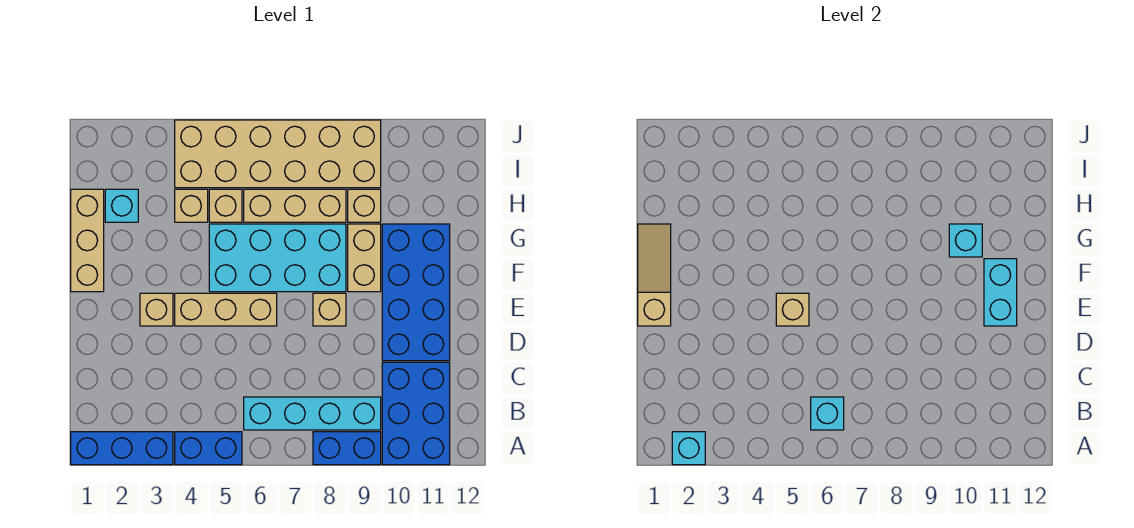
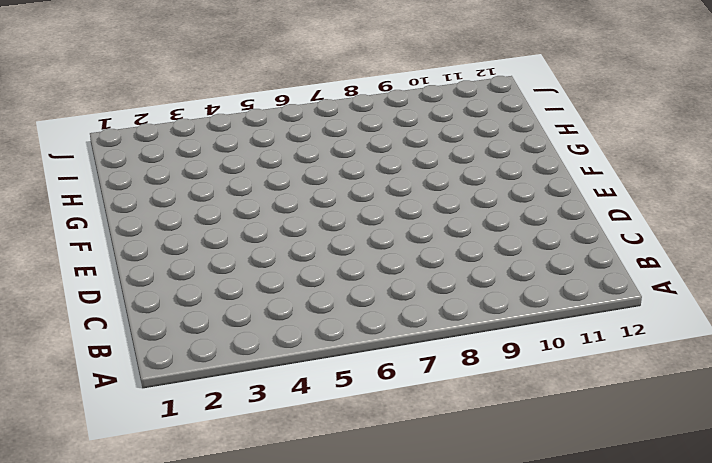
none -> blue brick A1:A3 level 1
none -> blue brick A4:A5 level 1
none -> blue brick A8:A9 level 1

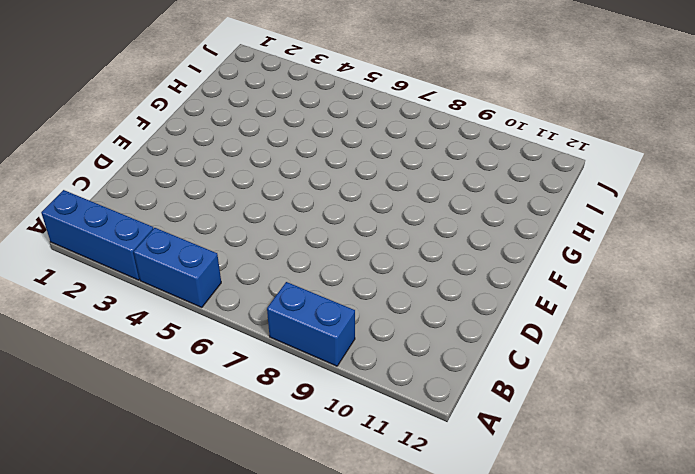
none -> blue brick A10:C11 level 1
none -> cyan brick B6:B9 level 1
none -> blue brick D10:G11 level 1

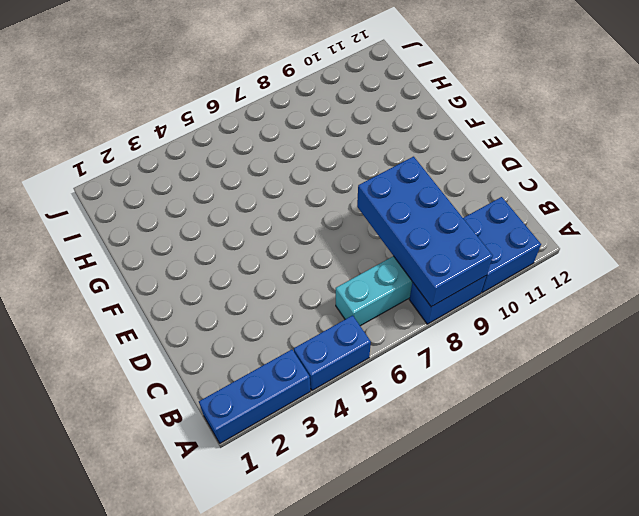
blue brick A8:D9 level 2 -> blue brick D10:G11 level 1
blue brick A10:B11 level 1 -> blue brick A10:C11 level 1
none -> tan brick E3 level 1
none -> tan brick E4:E6 level 1
none -> tan brick E8 level 1

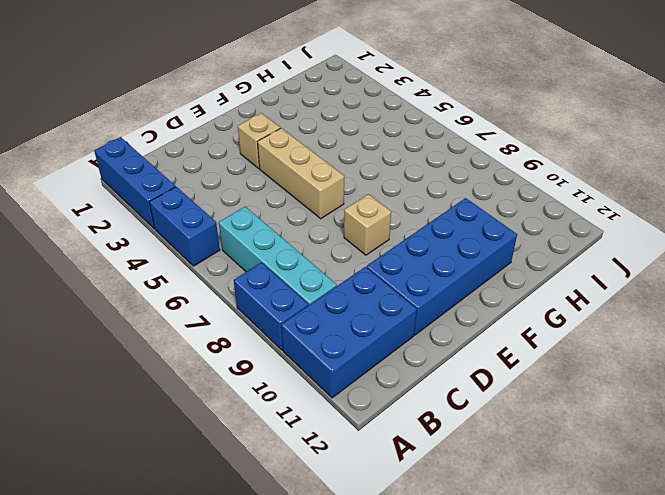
none -> tan brick F1:H1 level 1
none -> cyan brick F5:G8 level 1
none -> tan brick F9:G9 level 1

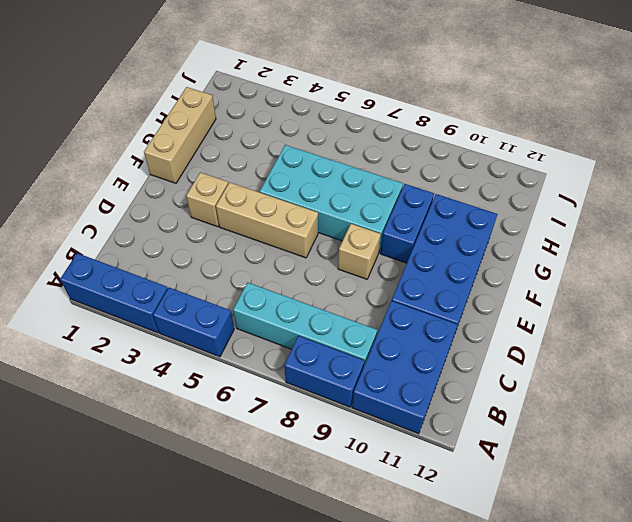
blue brick F9:G9 level 1 -> tan brick F9:G9 level 1
none -> cyan brick H2 level 1
none -> tan brick H4 level 1
none -> tan brick H5 level 1

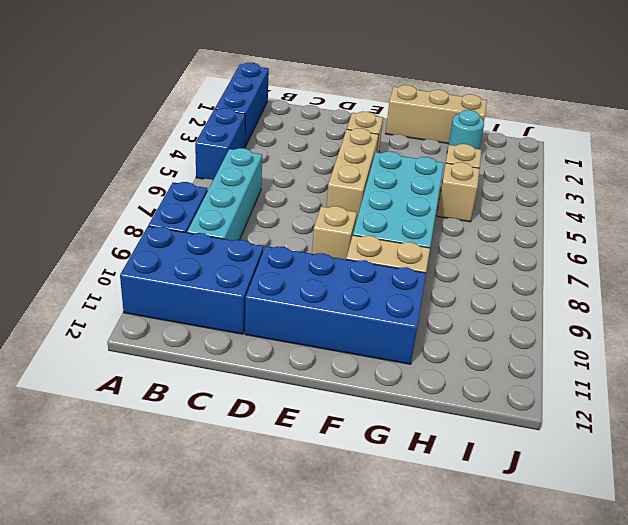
cyan round brick H2 level 1 -> cyan brick H2 level 1
none -> tan brick H6:H8 level 1
none -> tan brick H9 level 1
none -> tan brick I4:J9 level 1

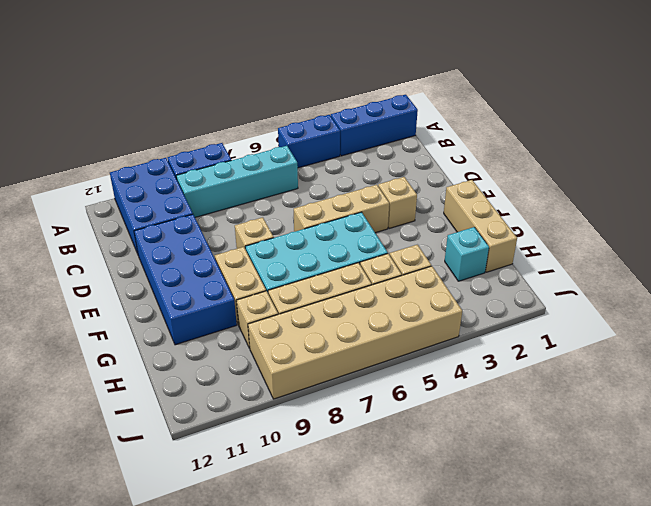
none -> cyan brick A2 level 2
none -> cyan brick B6 level 2
none -> tan slope E1:G1 level 2 top E

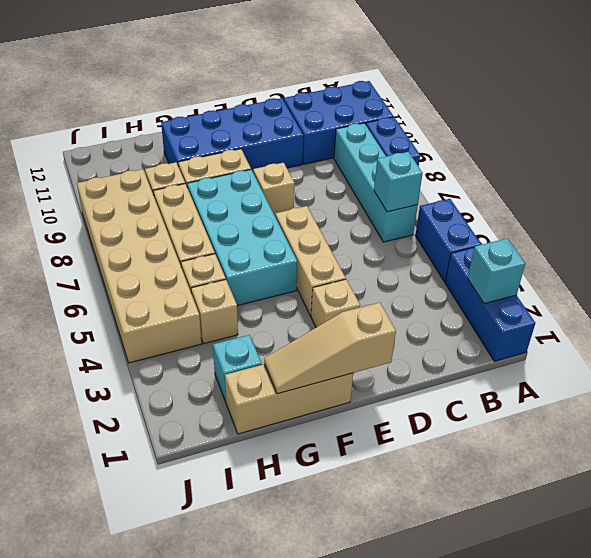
none -> tan brick E5 level 2
none -> cyan brick E11:F11 level 2
none -> cyan brick G10 level 2

